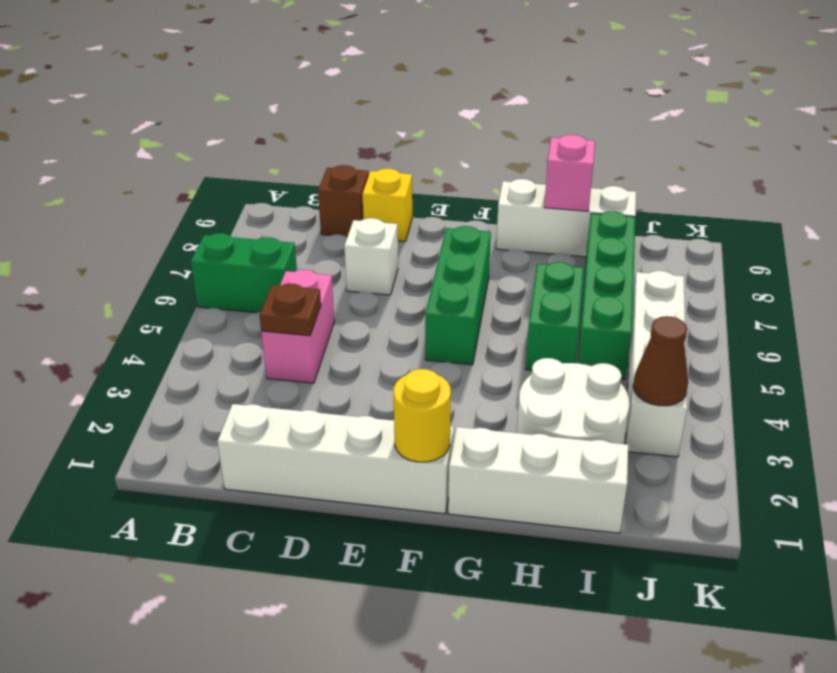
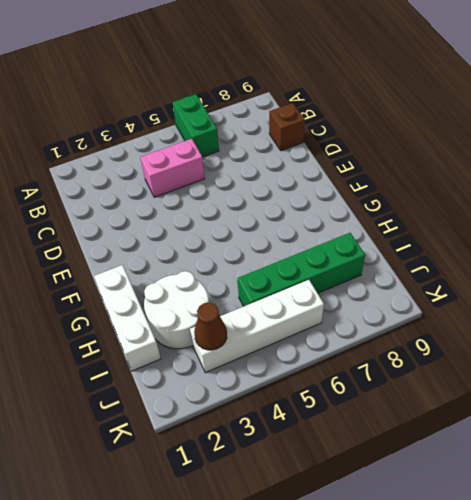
none -> white brick C1:F1 level 1
none -> white brick D7 level 1
none -> yellow brick D9 level 1

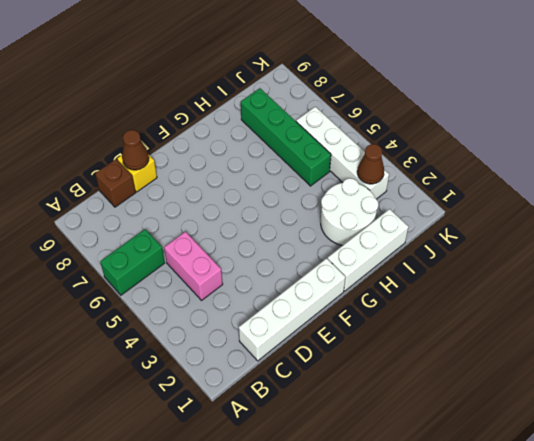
brown cone D9 level 2 -> none
none -> white brick D7 level 1
none -> green brick F5:F7 level 1
none -> white brick G9:I9 level 1

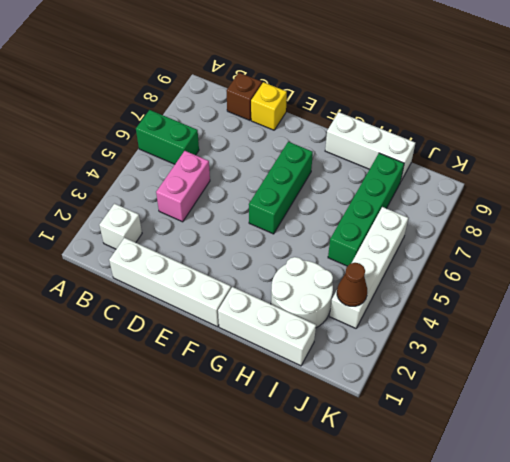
white brick B2 level 1 -> white brick D7 level 1
none -> green brick H5:H6 level 1
none -> brown plate C4 level 2
none -> yellow round brick F1 level 2

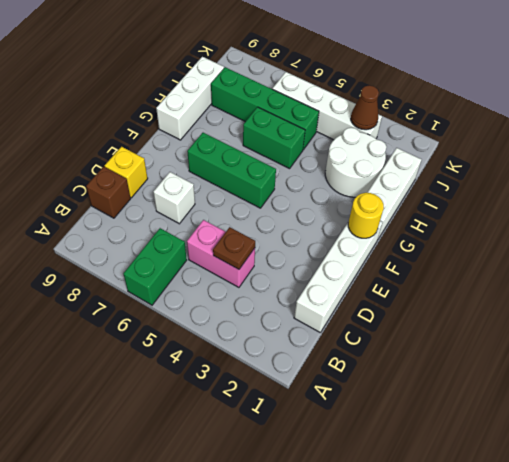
none -> pink brick H9 level 2

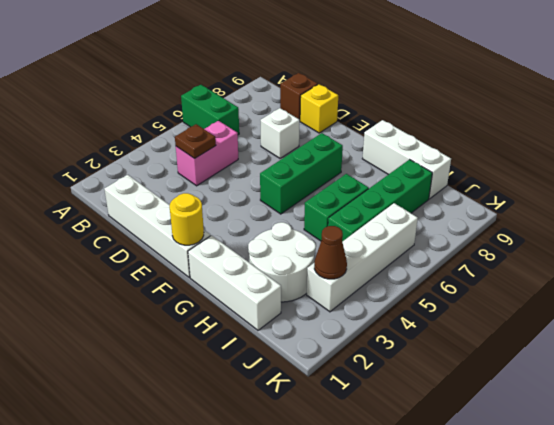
none -> pink brick H9 level 2

